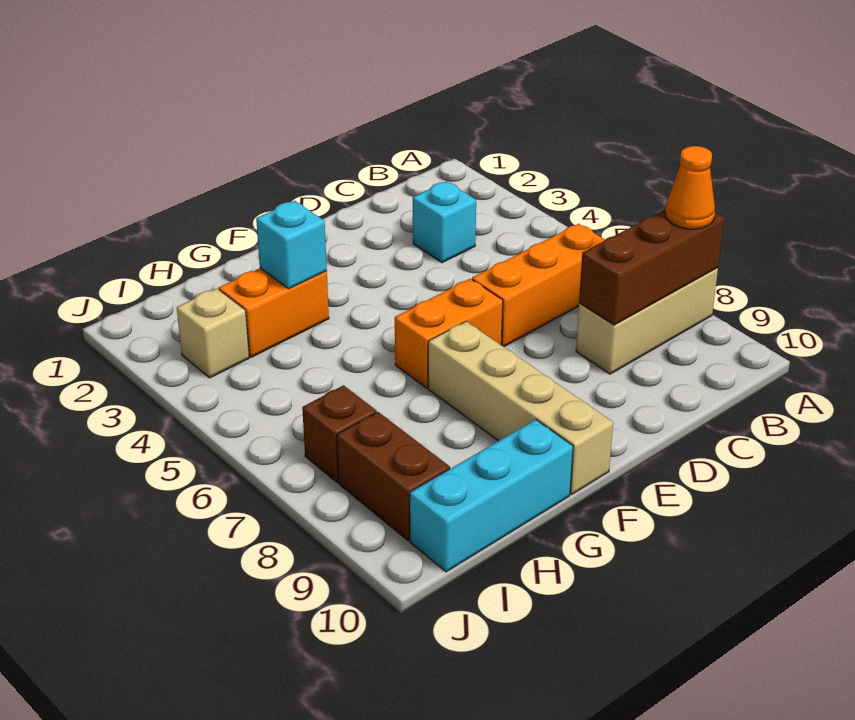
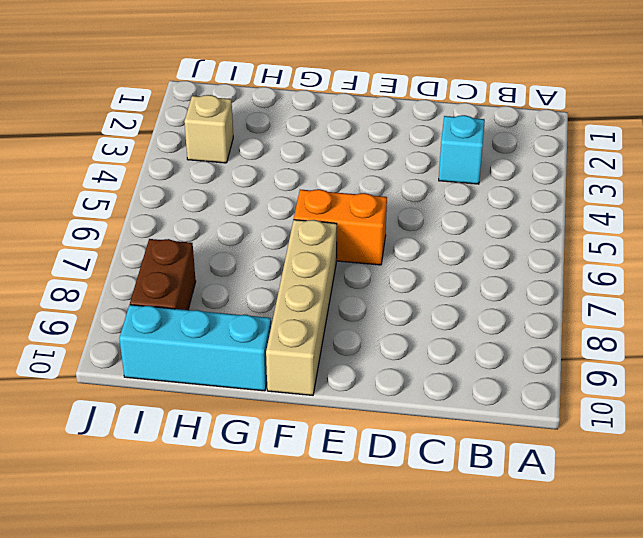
none -> tan brick A8:C8 level 1
none -> orange brick B6:D6 level 1
none -> orange brick G3:H3 level 1

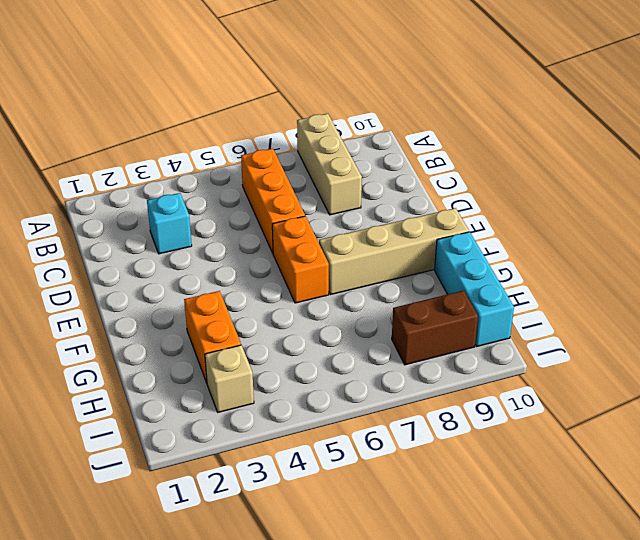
none -> brown brick I7 level 1
none -> brown brick A8:C8 level 2
none -> cyan brick G3 level 2

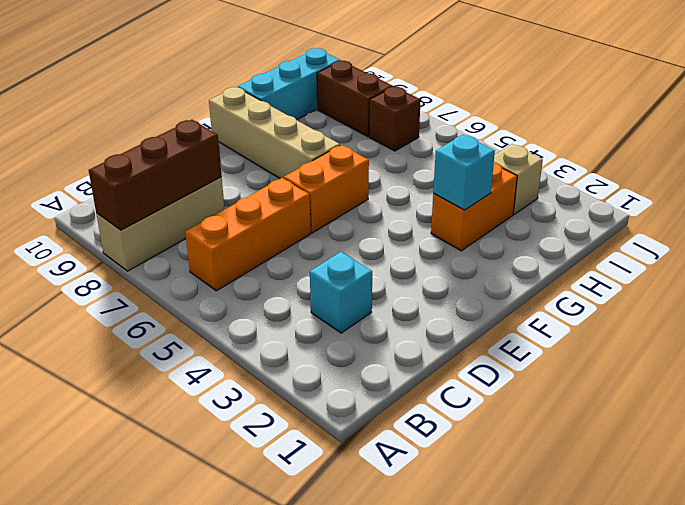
none -> orange cone A8 level 3

